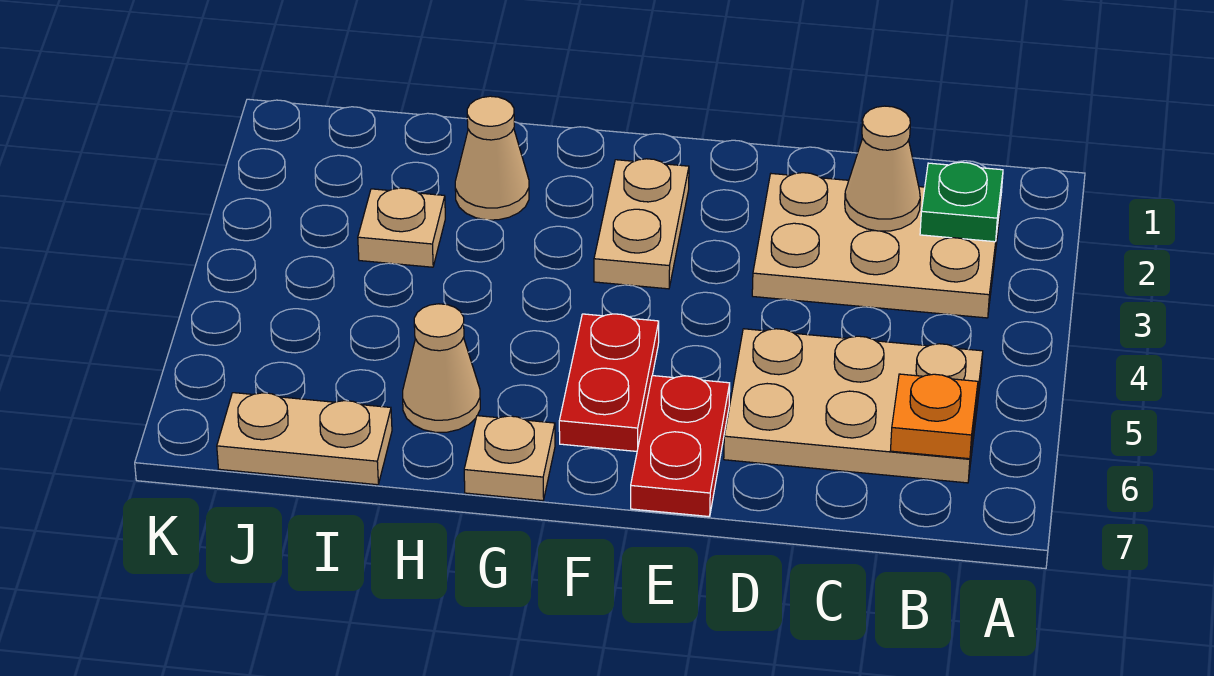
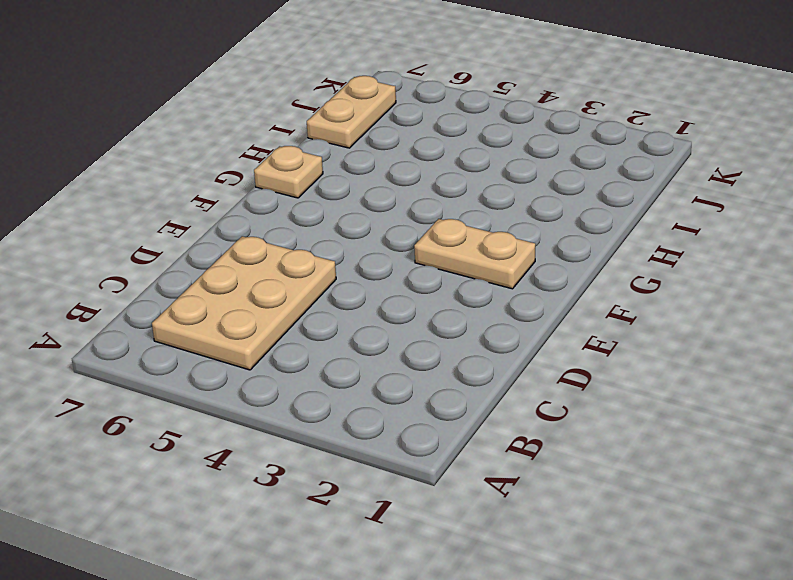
none -> tan plate B2:D3 level 1
none -> red plate E6:E7 level 1
none -> red plate F5:F6 level 1

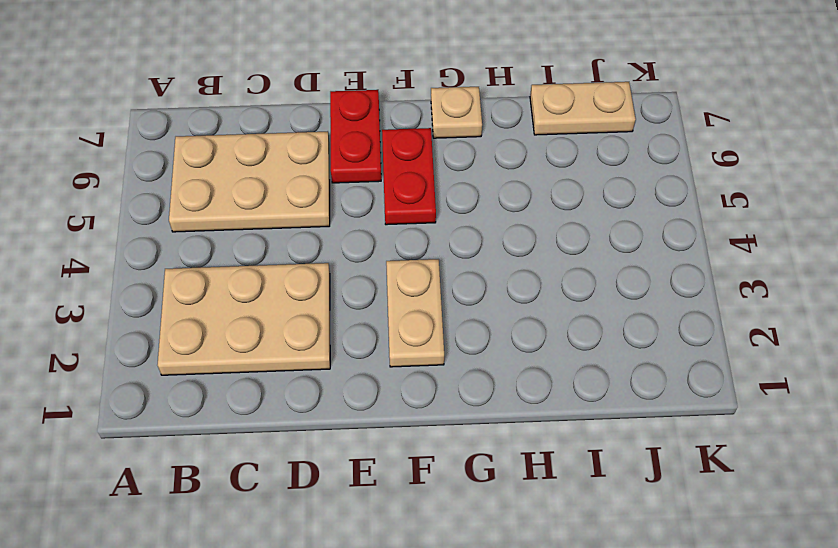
none -> tan cone H2 level 1
none -> tan cone H6 level 1
none -> tan plate I3 level 1

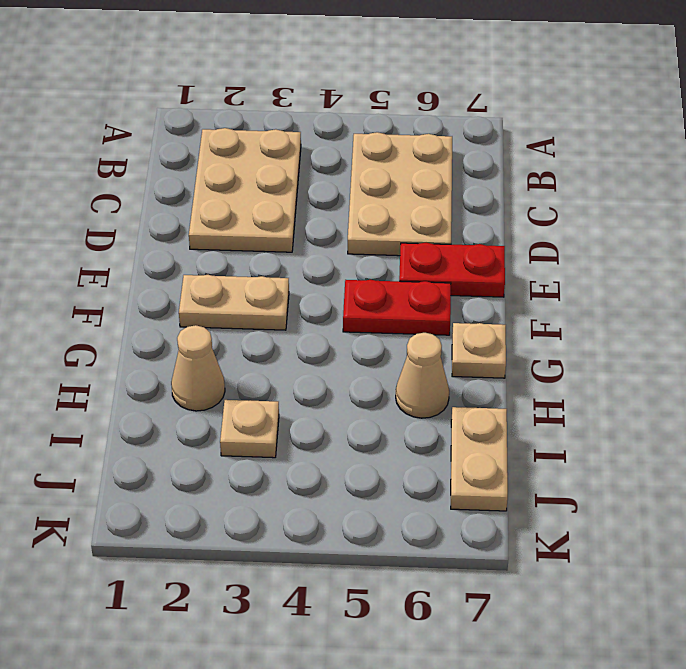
none -> green plate B2 level 2
none -> orange plate B6 level 2
none -> tan cone C2 level 2

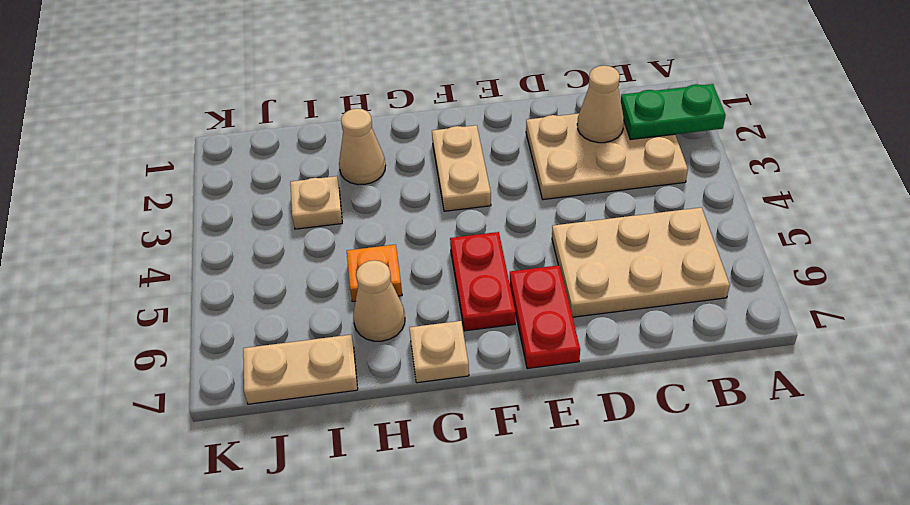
green plate A2:B2 level 2 -> green plate B2 level 2
orange plate H5 level 1 -> orange plate B6 level 2

